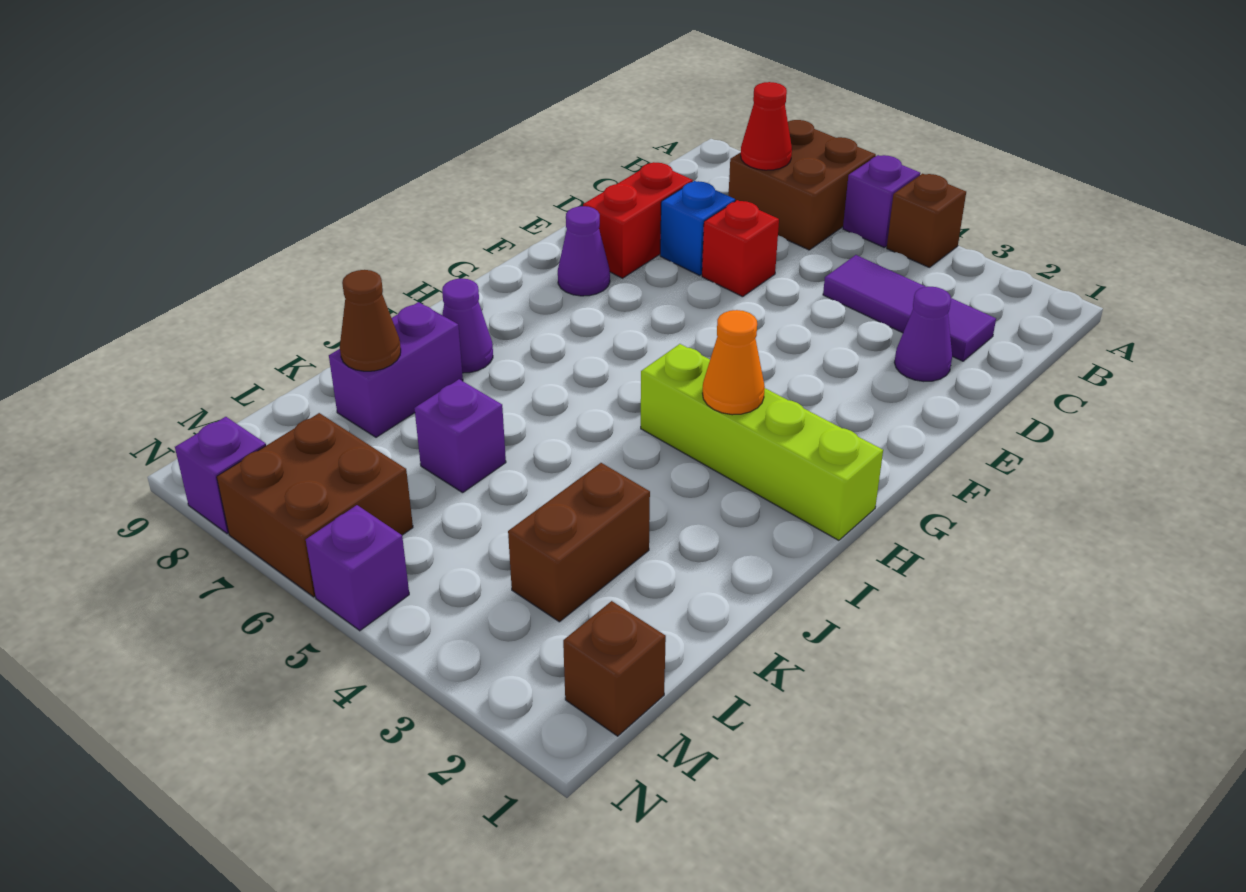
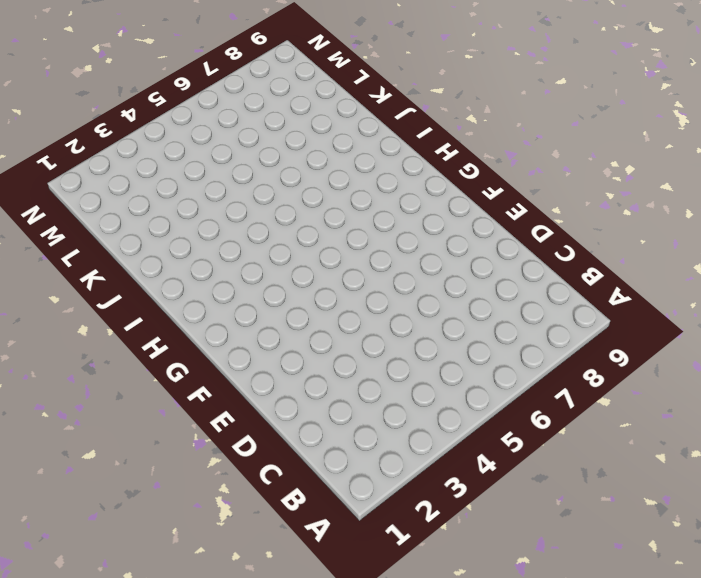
none -> brown brick A4 level 1
none -> purple brick A5 level 1
none -> brown brick A6:B7 level 1

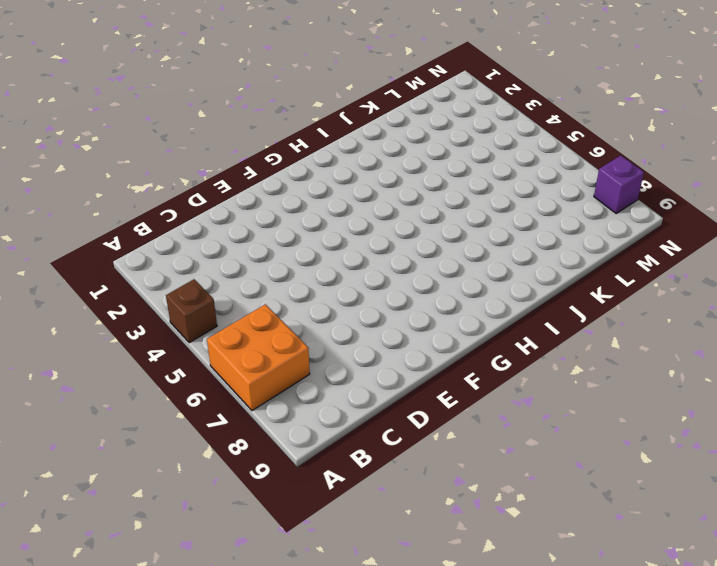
orange brick A6:B7 level 1 -> brown brick A6:B7 level 1
none -> purple brick A5 level 1
none -> purple tile C2 level 1
none -> purple tile C3:C4 level 1

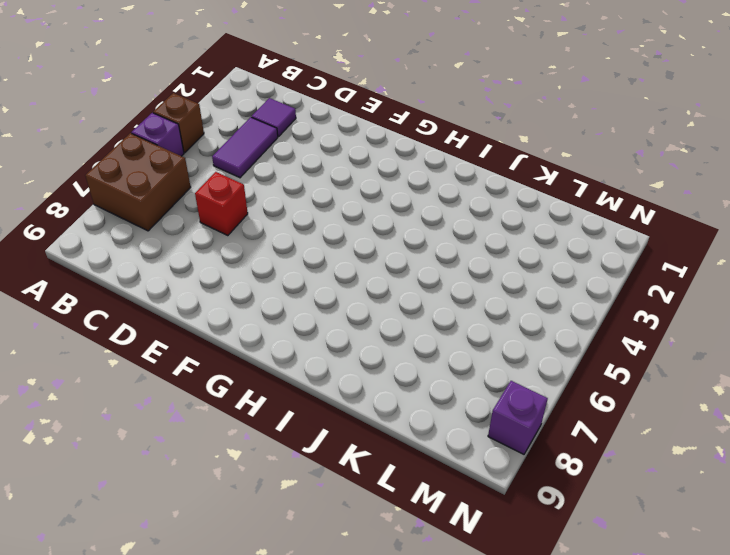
none -> purple cone D2 level 1
none -> blue brick D7 level 1
none -> red brick D8:E8 level 1

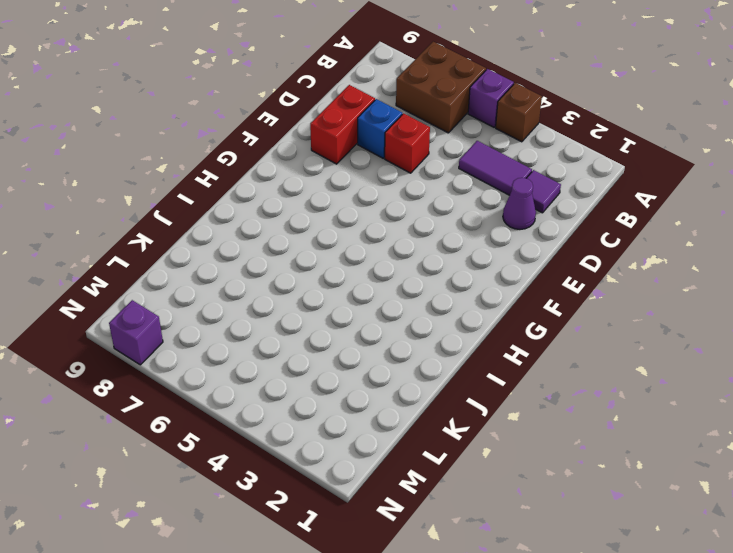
none -> purple cone F8 level 1
none -> lime brick H1:H4 level 1
none -> purple cone I8 level 1

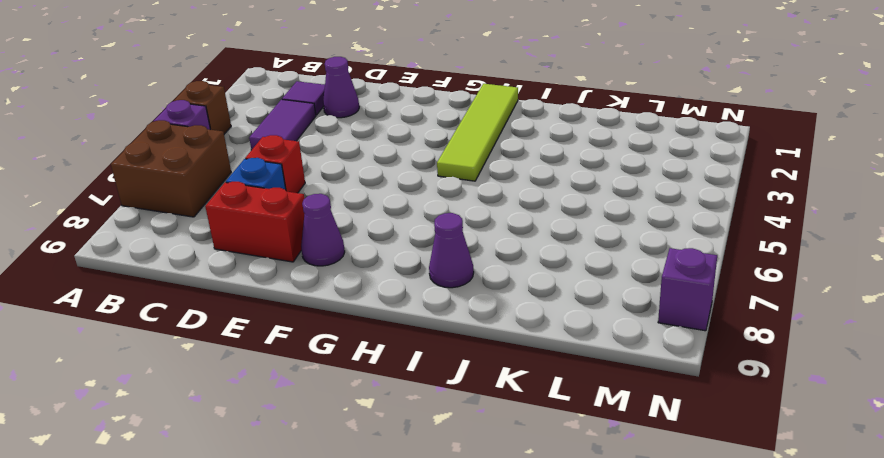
lime tile H1:H4 level 1 -> lime brick H1:H4 level 1
none -> purple brick J8:K8 level 1
none -> brown brick K3:L3 level 1
none -> purple brick K6 level 1

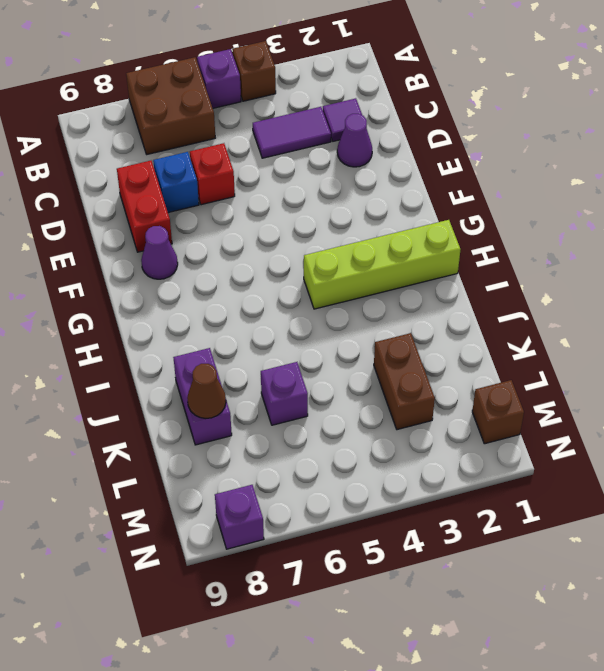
none -> purple cone I8 level 1
none -> brown brick M6:N7 level 1
none -> purple brick N5 level 1

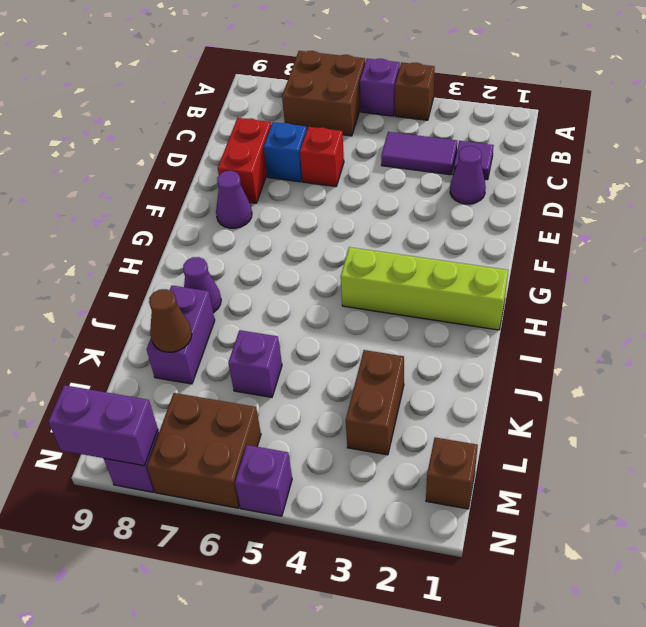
purple brick N8:N9 level 2 -> none
none -> red cone B7 level 2
none -> orange cone H3 level 2

